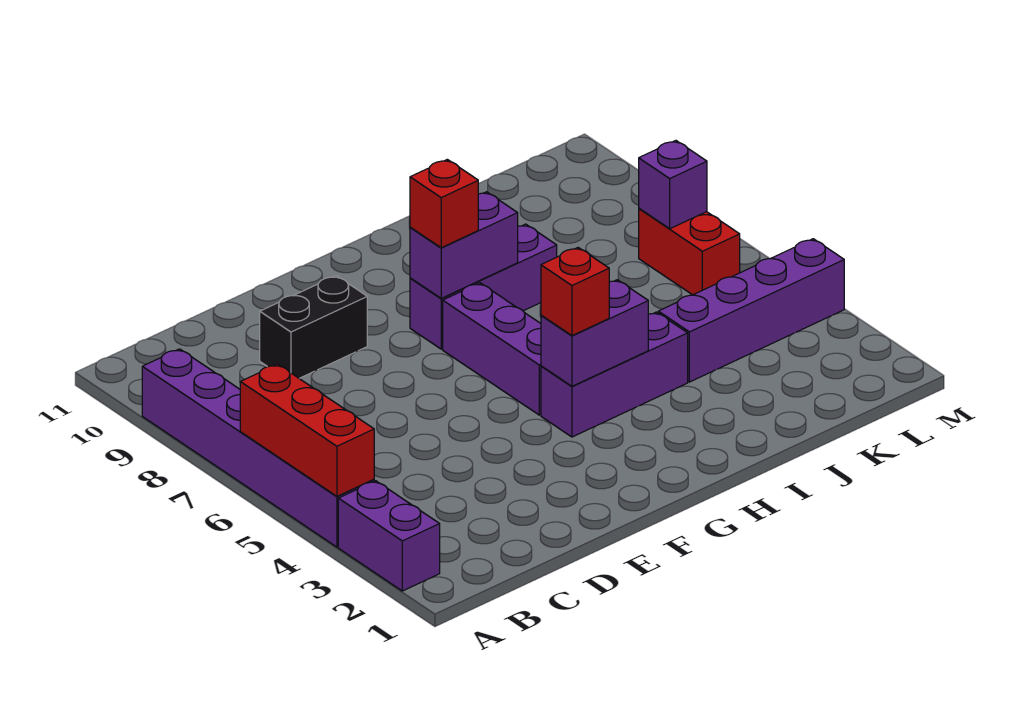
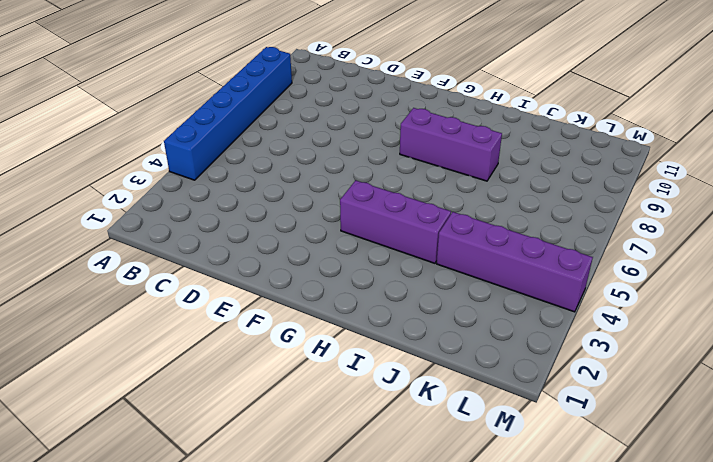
blue brick A4:A9 level 1 -> purple brick A4:A9 level 1
none -> purple brick A2:A3 level 1
none -> black brick D9:E9 level 1
none -> purple brick G5:G7 level 1

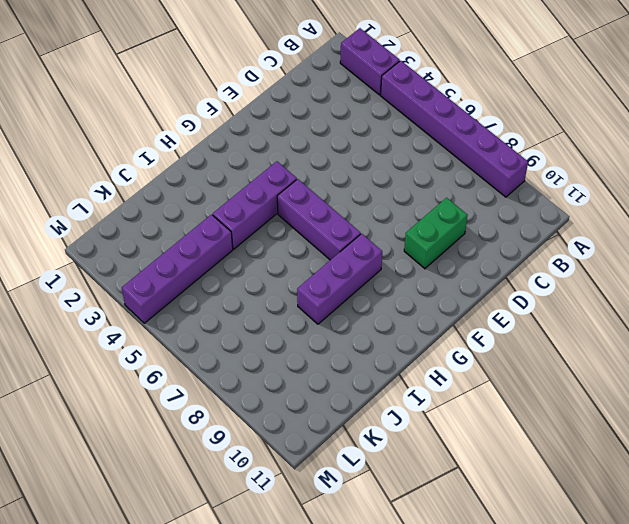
green brick D9:E9 level 1 -> black brick D9:E9 level 1
none -> red brick L6:L7 level 1
none -> red brick A4:A6 level 2
none -> purple brick G4:H4 level 2

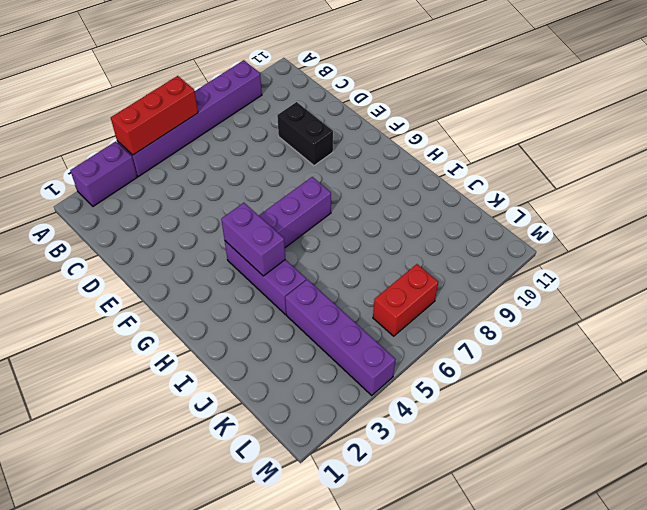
none -> purple brick G8:I8 level 1
none -> purple brick G8:H8 level 2
none -> purple brick L7 level 2

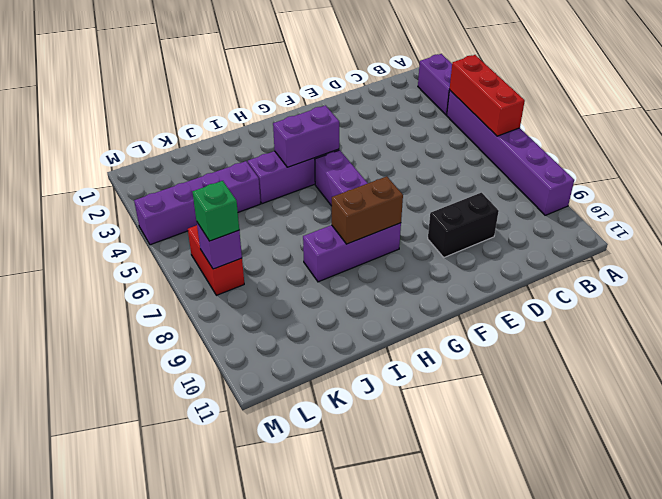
brown brick G8:H8 level 2 -> purple brick G8:H8 level 2
green brick L7 level 3 -> none
none -> red brick G4 level 3
none -> red brick G8 level 3

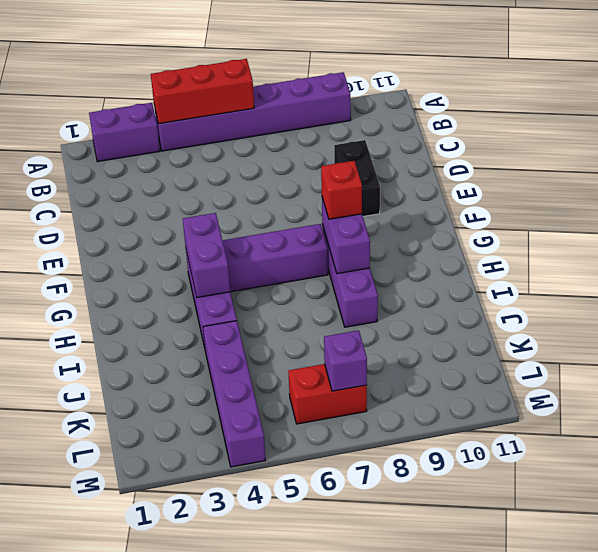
none -> red brick G4 level 3

